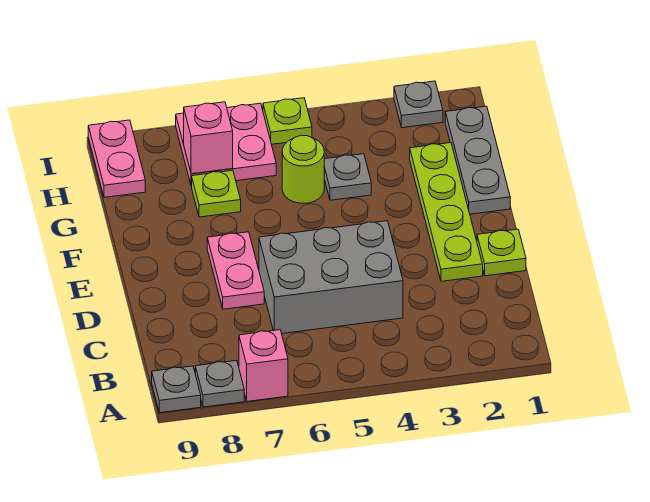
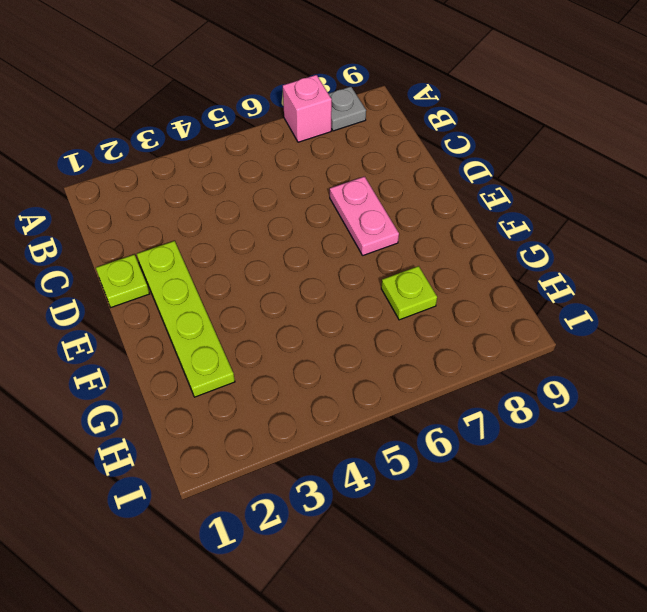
none -> grey plate A9 level 1
none -> grey brick C4:D6 level 1
none -> grey plate F1:H1 level 1

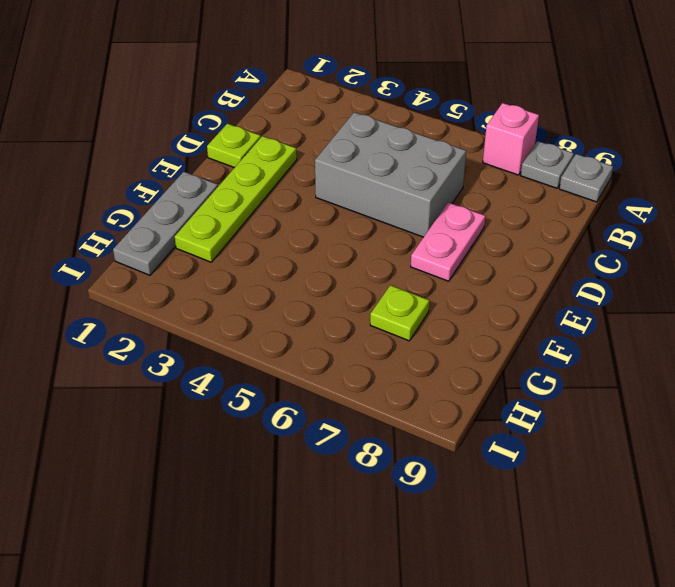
none -> grey plate G4 level 1
none -> lime round brick G5 level 1
none -> pink plate H6:I7 level 1

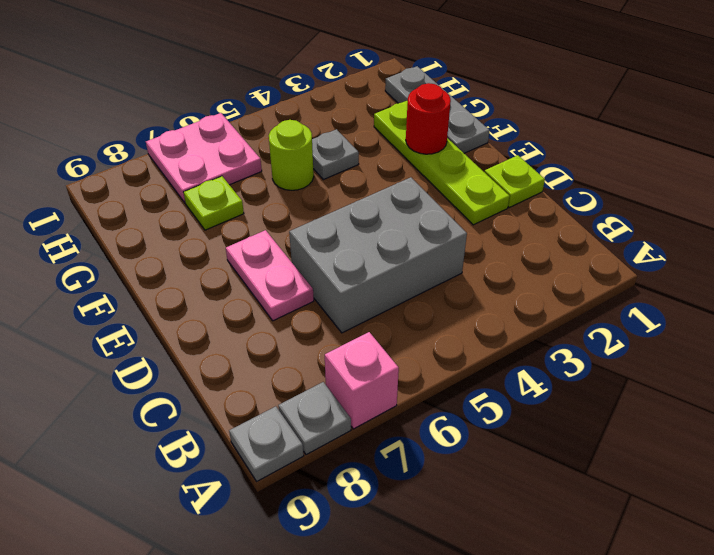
red round brick F2 level 2 -> none
none -> pink plate H9:I9 level 1
none -> grey plate I2 level 1
none -> lime plate I5 level 1

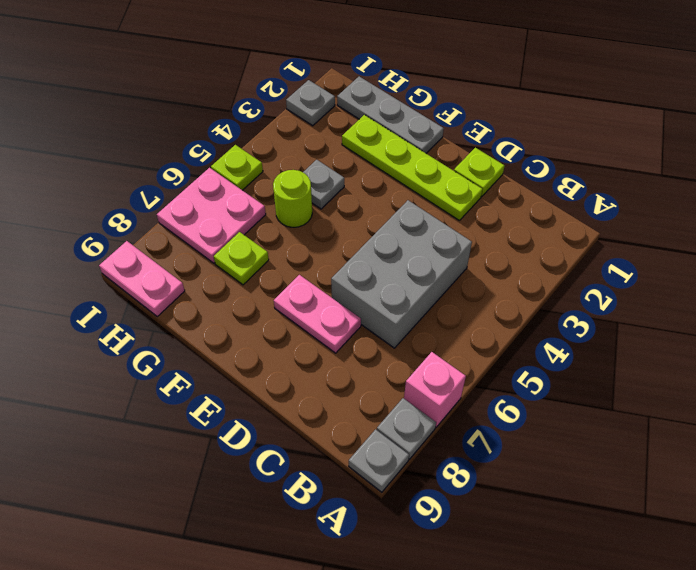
none -> pink brick H7 level 2

